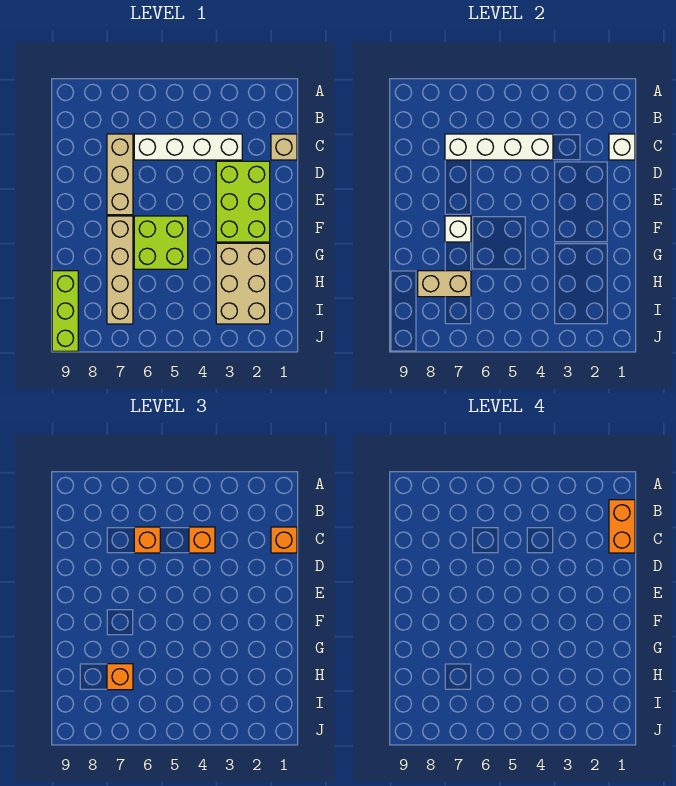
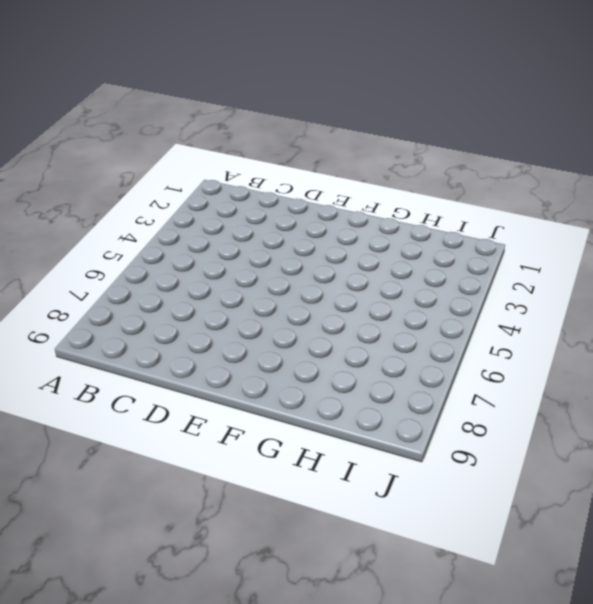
none -> tan brick C1 level 1
none -> white brick C3:C6 level 1
none -> tan brick C7:E7 level 1

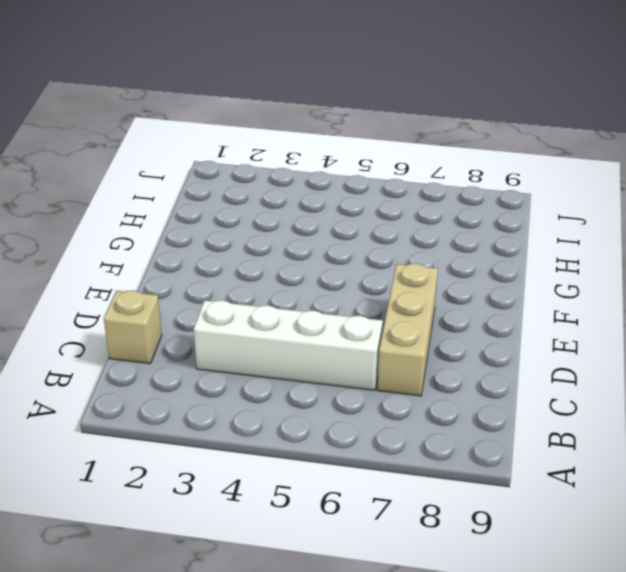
none -> lime brick D2:F3 level 1
none -> lime brick F5:G6 level 1
none -> tan brick F7:I7 level 1

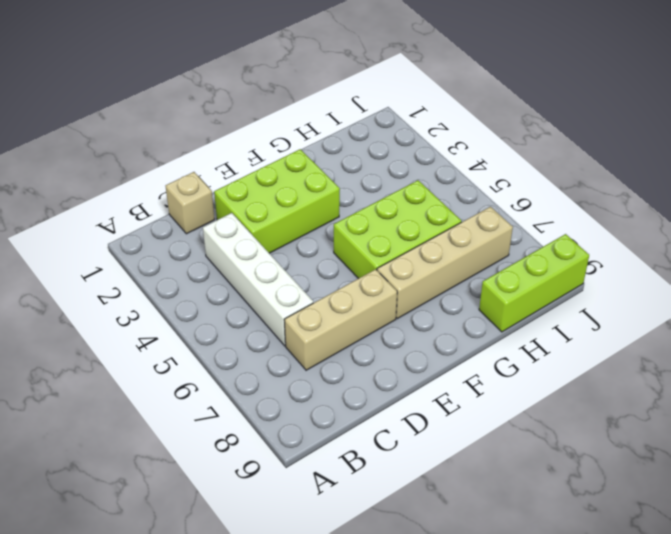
lime brick F5:H6 level 1 -> lime brick F5:G6 level 1
none -> tan brick G2:I3 level 1
none -> white brick C1 level 2
none -> white brick C4:C7 level 2

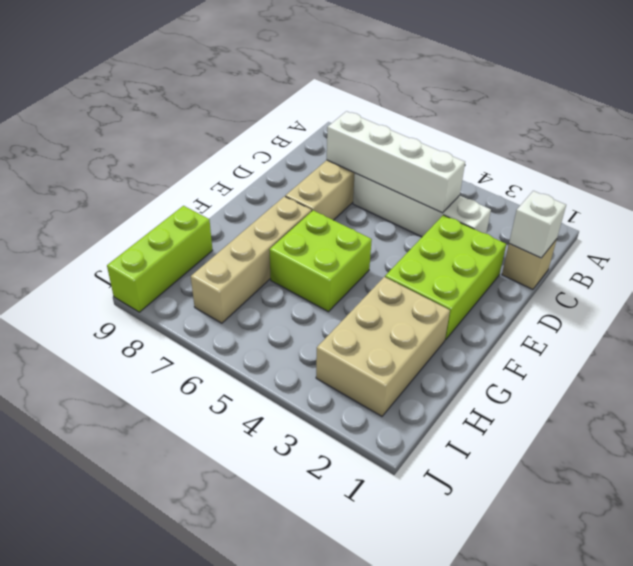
none -> white brick F7 level 2
none -> tan brick H7:H8 level 2
none -> orange brick C1 level 3

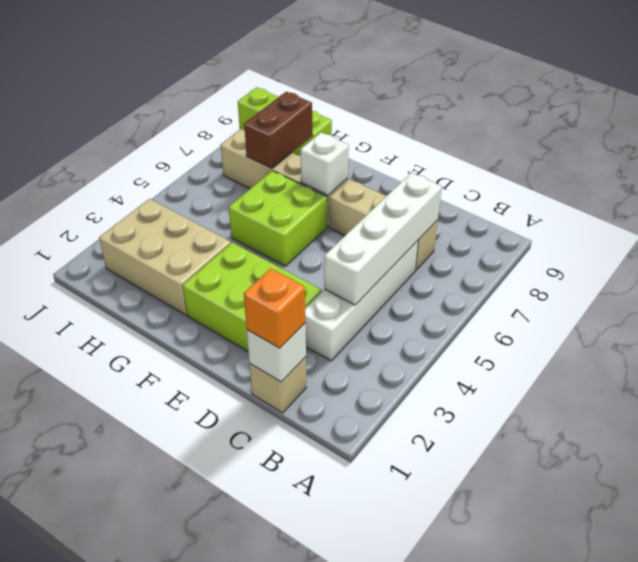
brown brick H7:H8 level 2 -> tan brick H7:H8 level 2
none -> orange brick C4 level 3
none -> orange brick C6 level 3
none -> orange brick H7 level 3

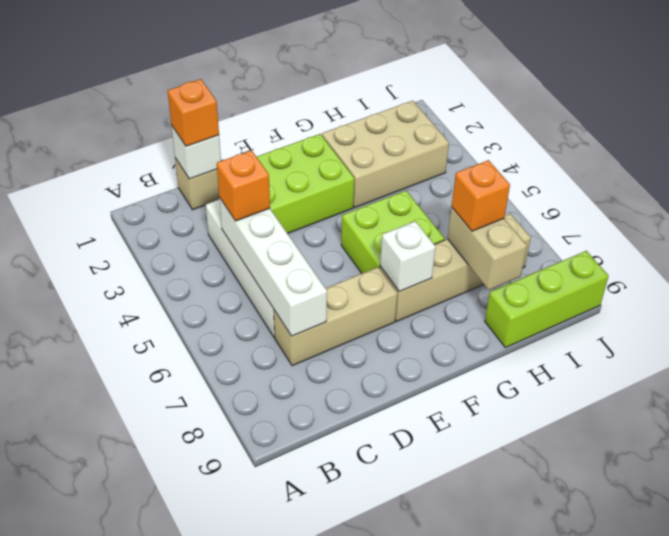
none -> orange brick C6 level 3
none -> orange brick B1:C1 level 4

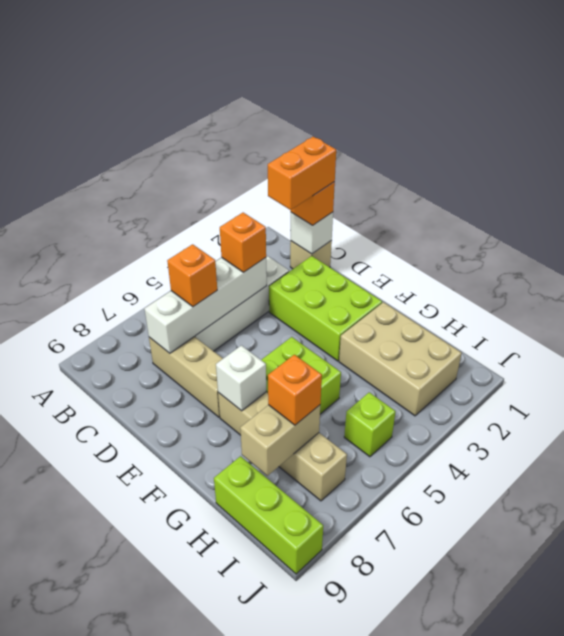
orange brick C1:C2 level 4 -> orange brick B1:C1 level 4
lime brick I5 level 1 -> none

